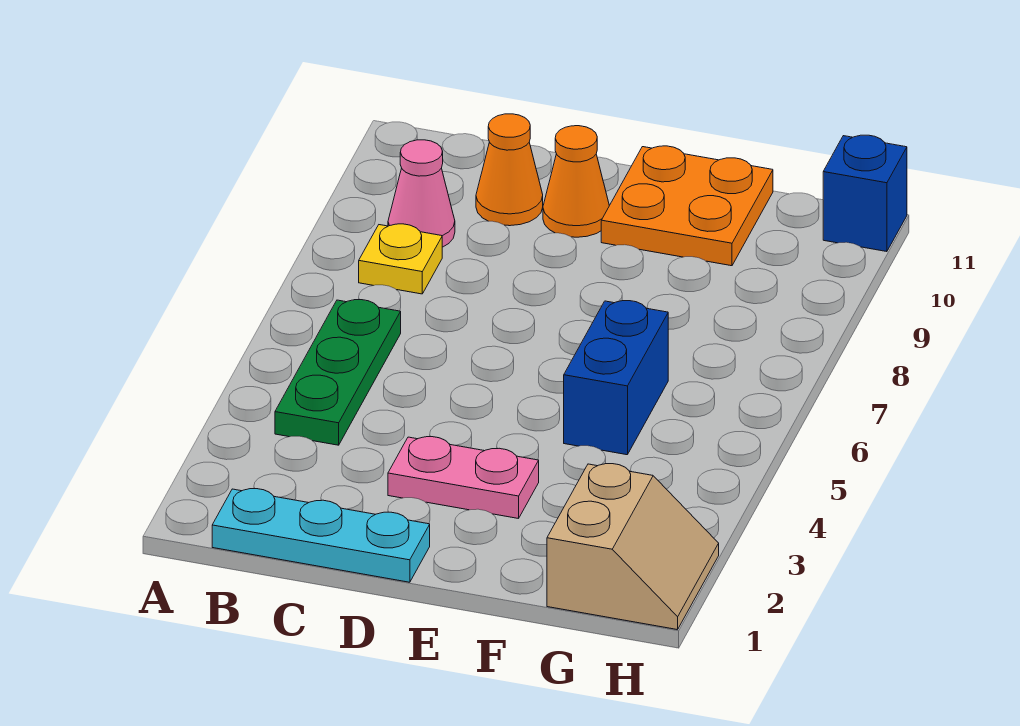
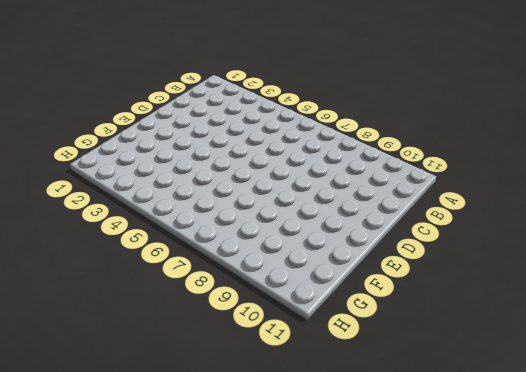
none -> cyan plate B1:D1 level 1
none -> green plate B4:B6 level 1

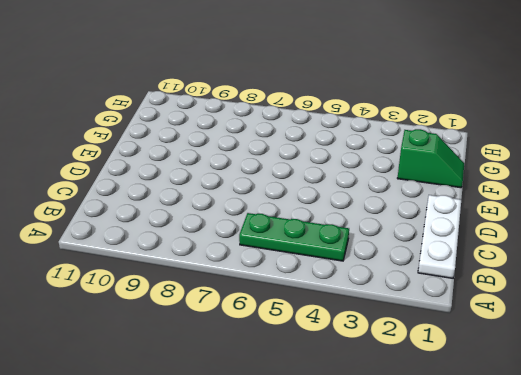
white plate B1:D1 level 1 -> cyan plate B1:D1 level 1
green slope F1:F2 level 1 top 2 -> none
none -> yellow plate B8 level 1
none -> pink cone B9 level 1

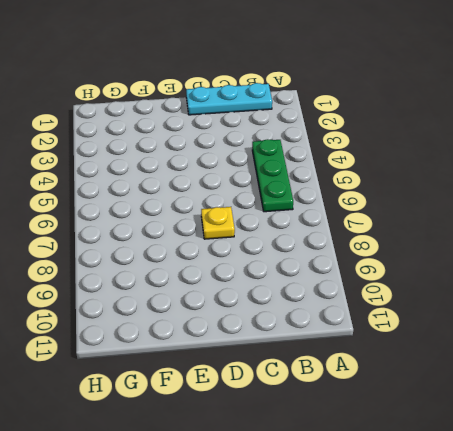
yellow plate D7 level 1 -> yellow plate B8 level 1
none -> pink cone B9 level 1
none -> orange cone C10 level 1

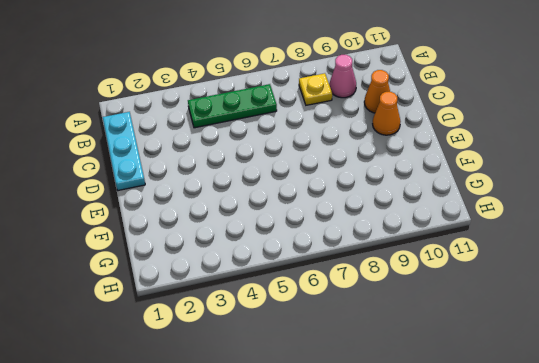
none -> pink plate D3:E3 level 1
none -> orange plate E10:F11 level 1

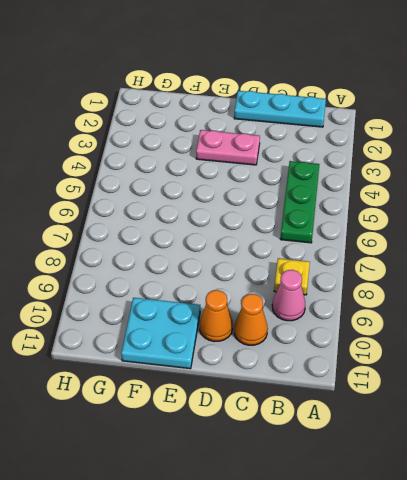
cyan plate E10:F11 level 1 -> orange plate E10:F11 level 1
none -> blue brick F5:F6 level 1
none -> tan slope G1:H2 level 1 top G

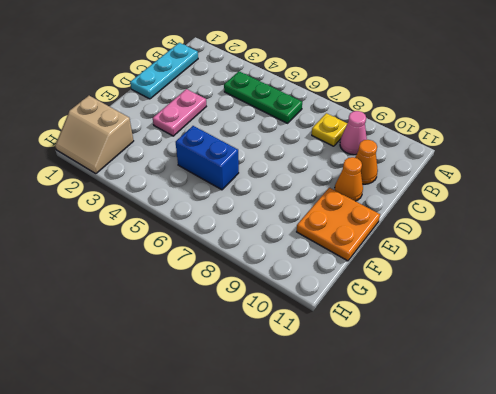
none -> blue brick H11 level 1

